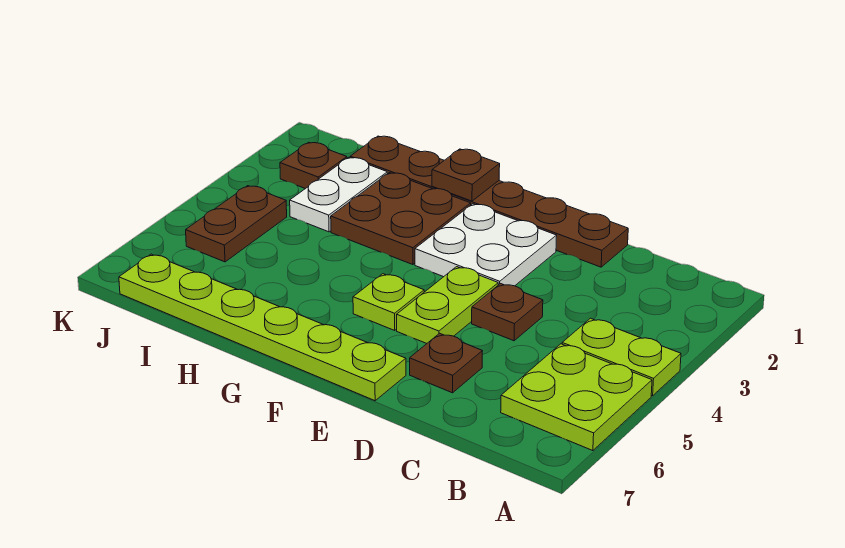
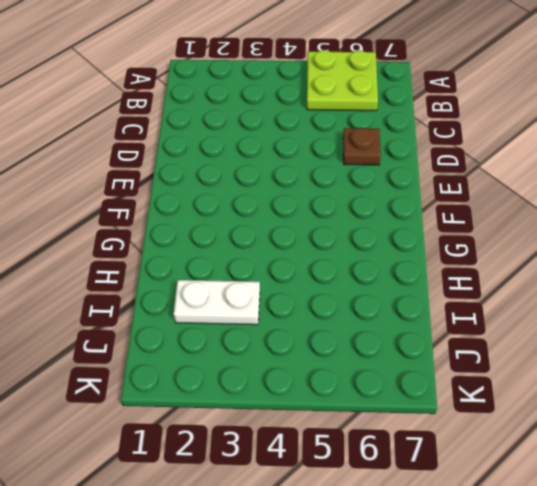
none -> lime plate A4:B4 level 1
none -> brown plate D1:I1 level 1
none -> brown plate D4 level 1

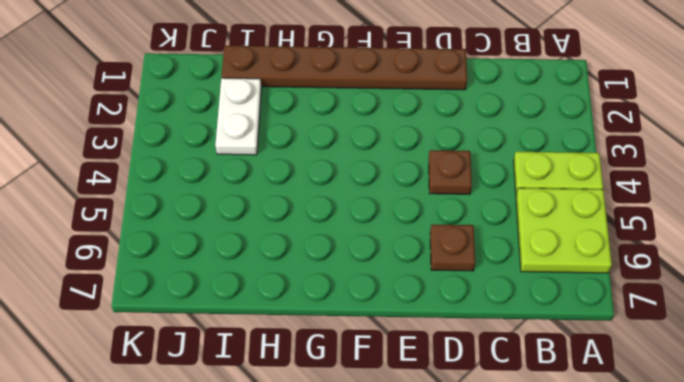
none -> white plate E2:F3 level 1
none -> lime plate E4:E5 level 1
none -> lime plate E7:J7 level 1

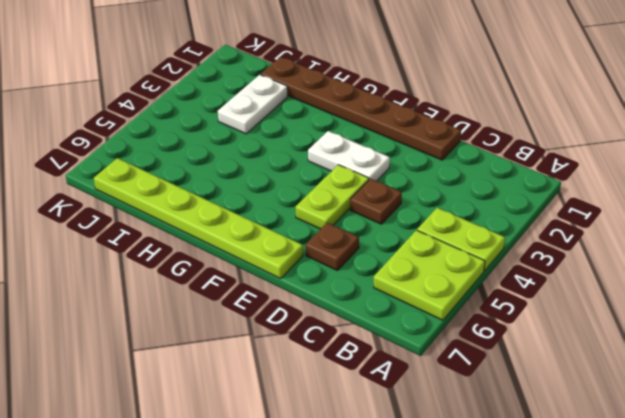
white plate E3:F3 level 1 -> white plate E2:F3 level 1
none -> lime plate F5 level 1
none -> brown plate G2:H3 level 1
none -> brown plate J2 level 1

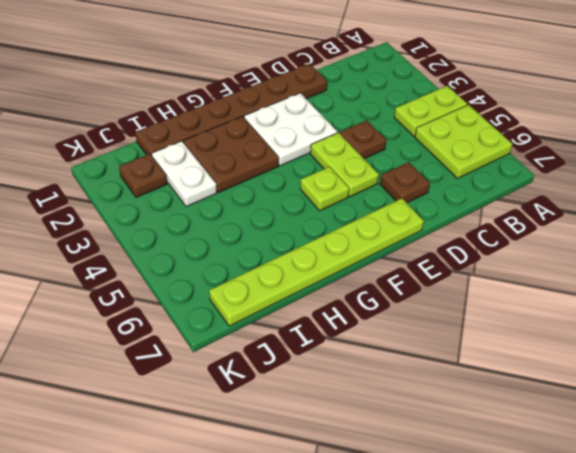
none -> brown plate J4:J5 level 1
none -> brown plate G1 level 2

